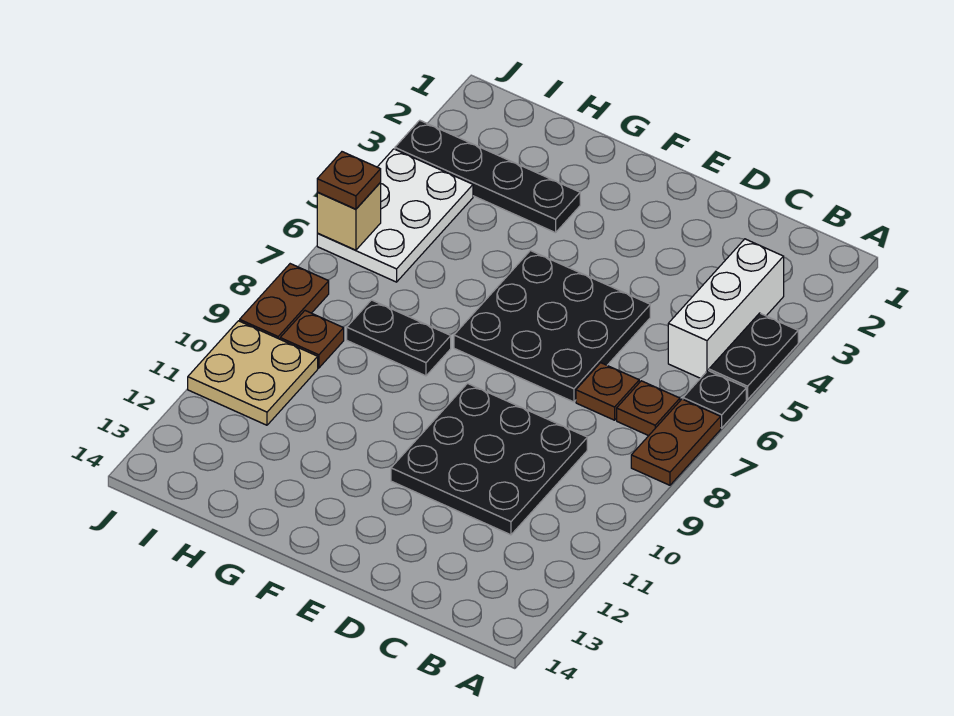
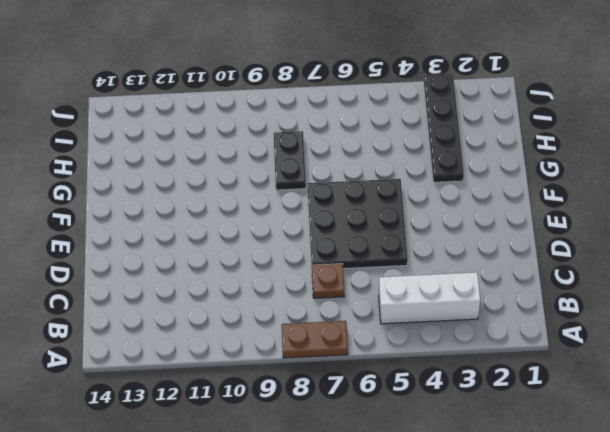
none -> black plate A4:A5 level 1
none -> black plate A6 level 1
none -> brown plate B7 level 1

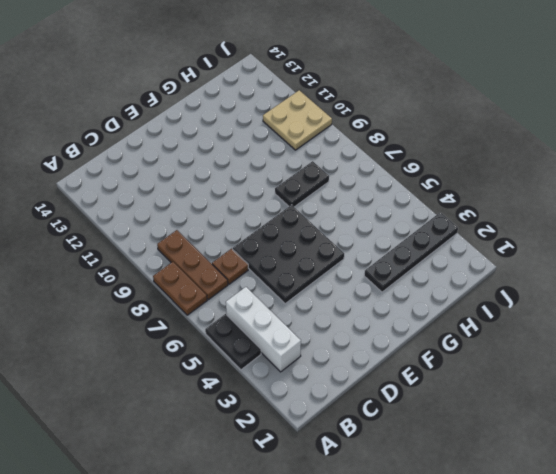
brown plate B7:B9 level 1 -> brown plate B7 level 1
none -> black plate A6 level 1
none -> black plate C9:E11 level 1
none -> white plate I4:J6 level 1

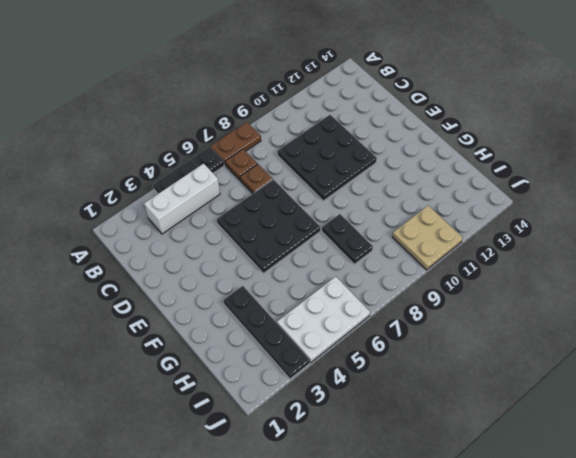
none -> brown plate I9 level 1
none -> brown plate J8:J9 level 1
none -> tan brick J6 level 2

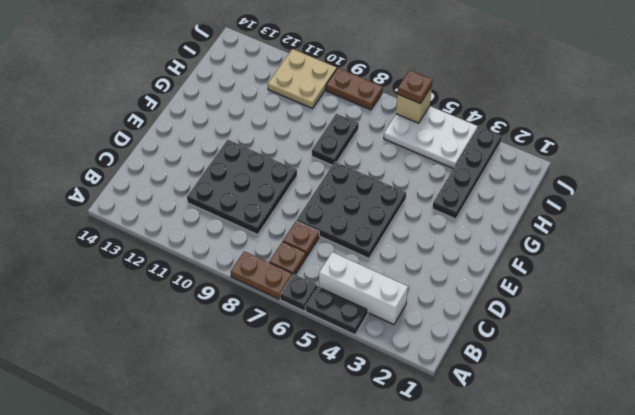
none -> brown plate I9 level 1

